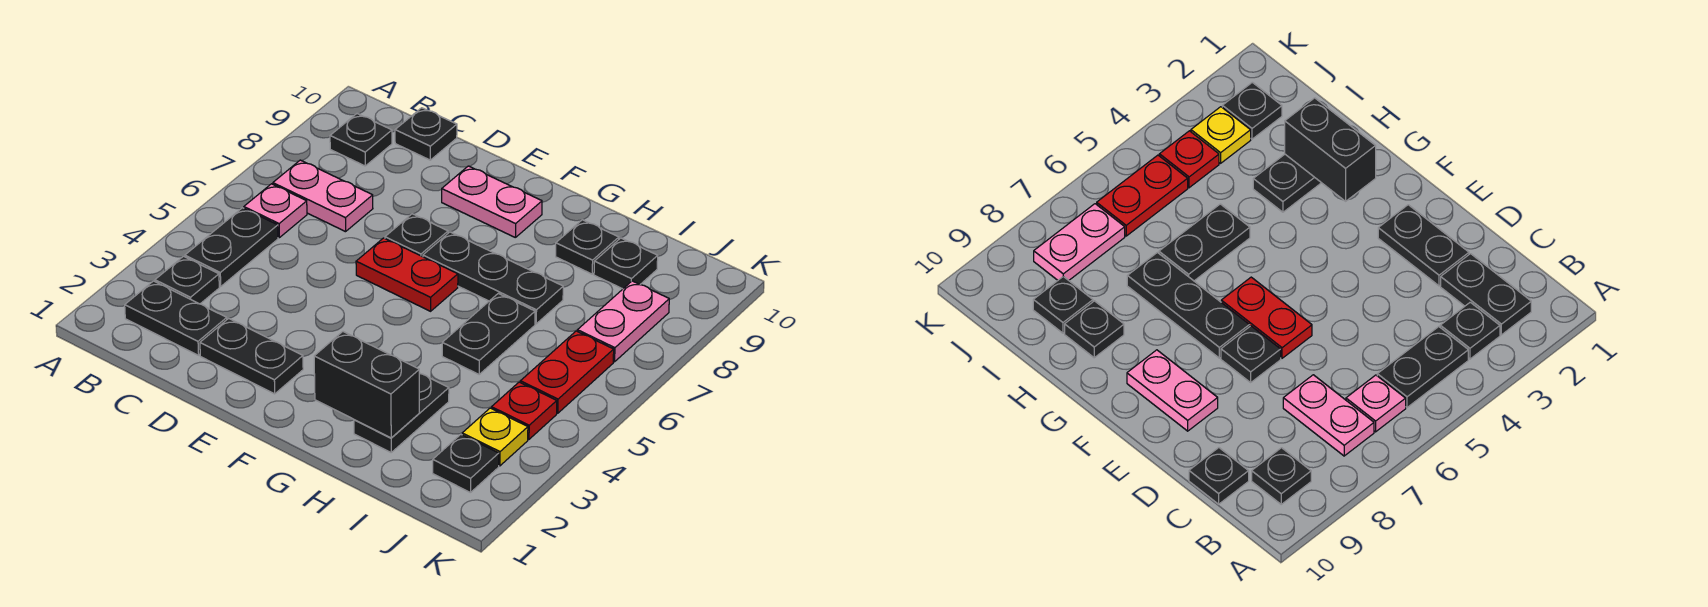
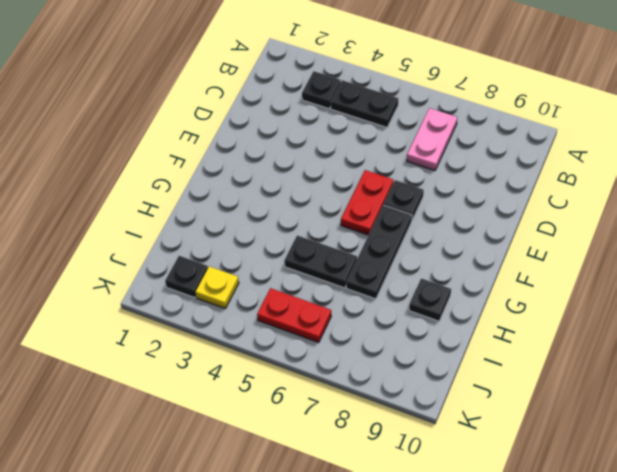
none -> black plate B2:C2 level 1
none -> pink plate B6 level 1
none -> black plate B9 level 1

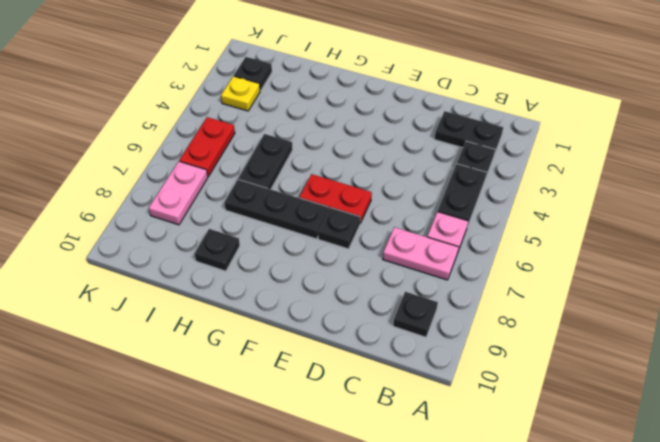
none -> black plate C10 level 1
none -> black plate D2:E2 level 1
none -> pink plate E9:F9 level 1

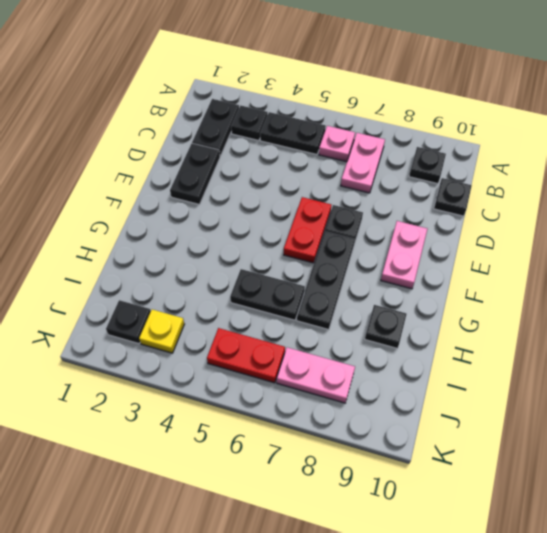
none -> black plate H2:H3 level 1
none -> black plate I9 level 1
none -> red plate J4 level 1

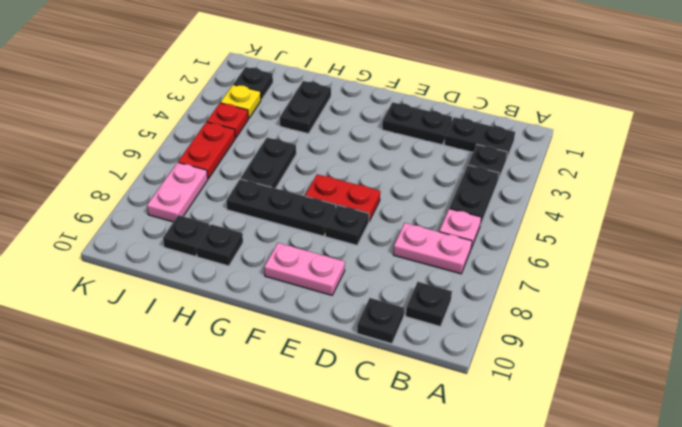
none -> black brick G2:H2 level 2

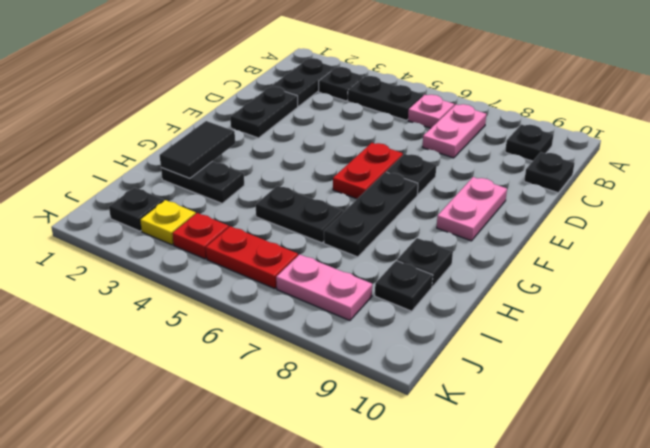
black tile G2:H2 level 2 -> black brick G2:H2 level 2

